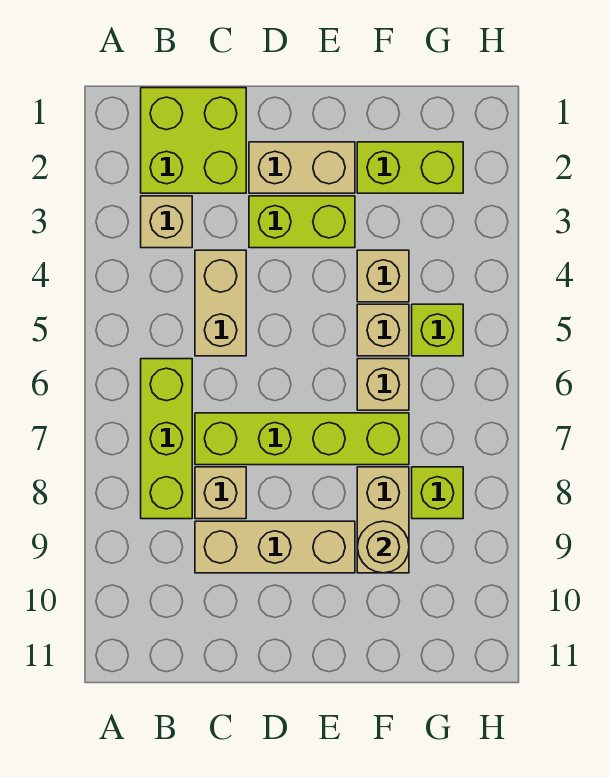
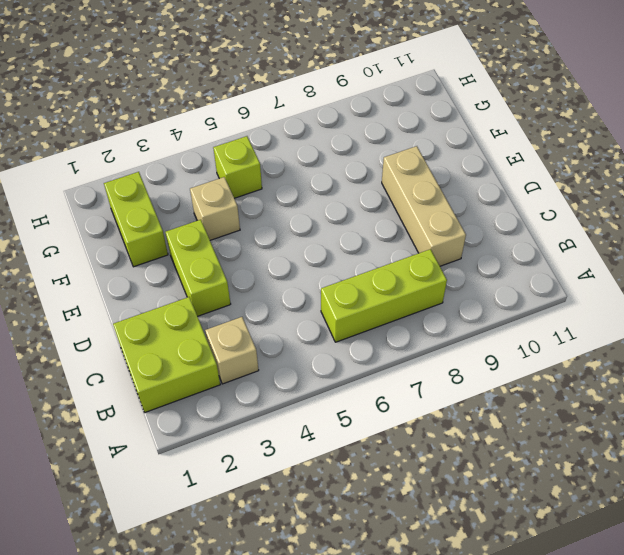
none -> tan brick C4:C5 level 1
none -> lime brick C7:F7 level 1
none -> tan brick C8 level 1

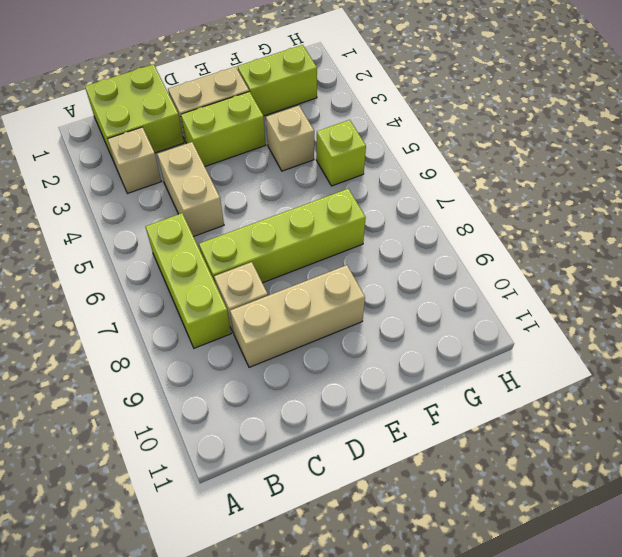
none -> tan brick F5 level 1
none -> tan brick F6 level 1
none -> tan brick F8:F9 level 1

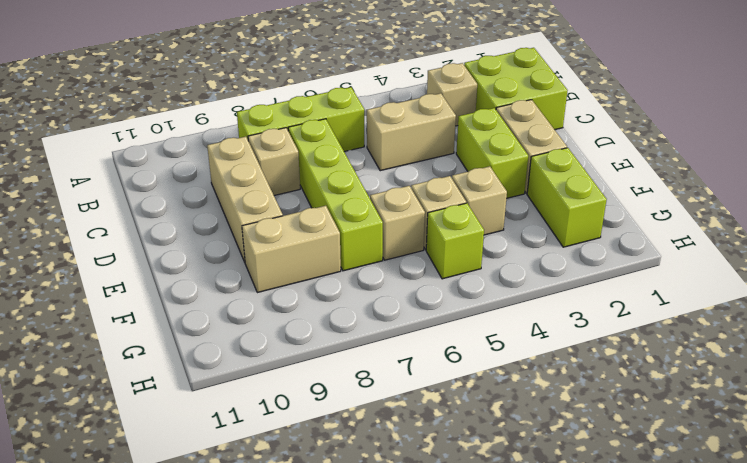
none -> lime brick G8 level 1
none -> tan round brick F9 level 2

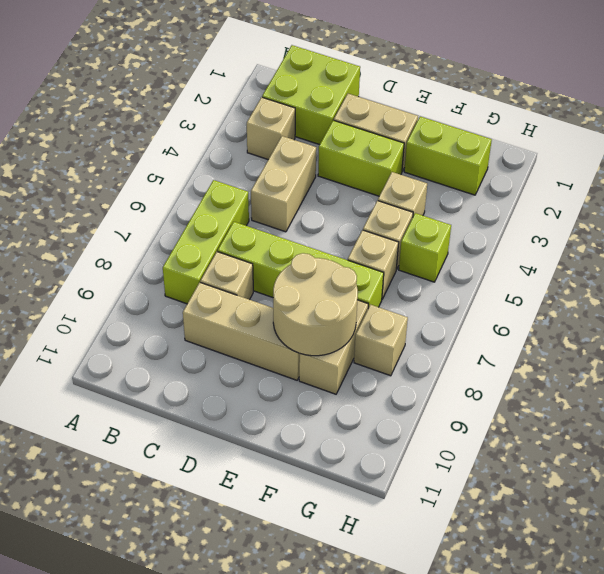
tan round brick E8:F9 level 2 -> tan round brick F9 level 2
tan brick G8 level 1 -> lime brick G8 level 1

